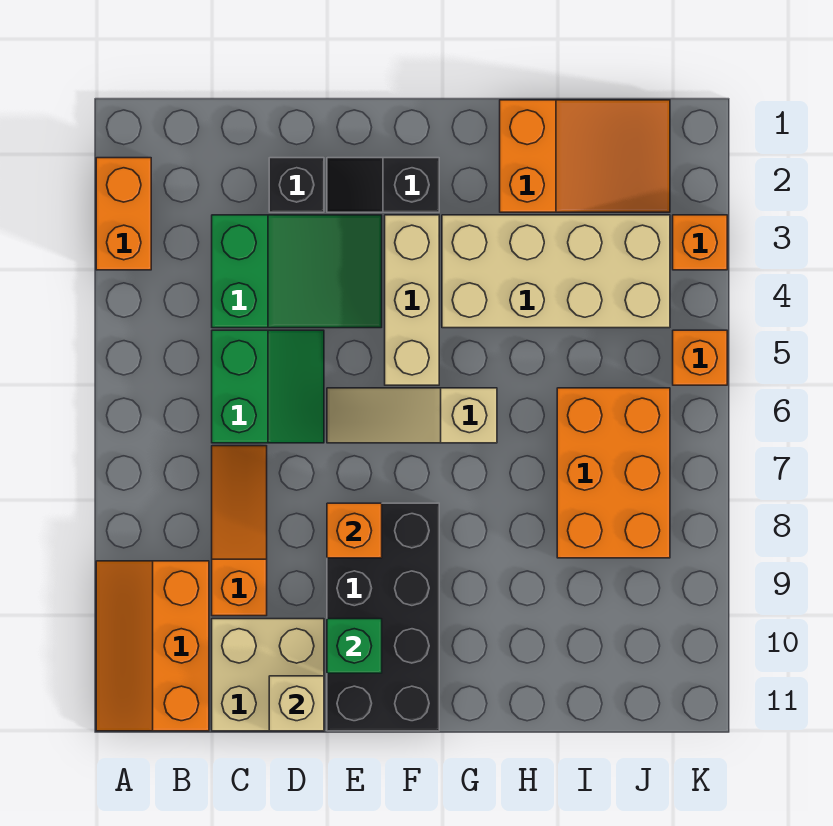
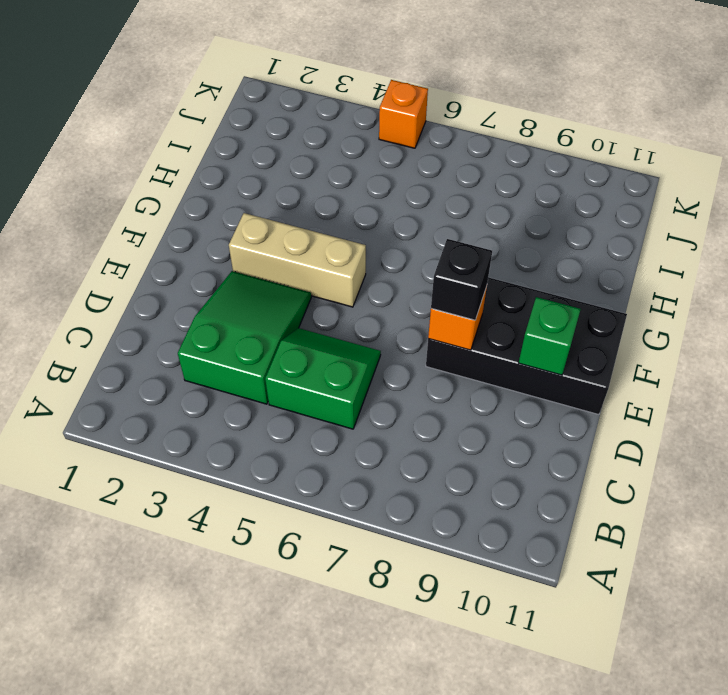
black brick E8 level 3 -> black brick D2 level 1
none -> orange brick A2:A3 level 1
none -> orange slope A9:B11 level 1 top B
none -> orange slope C7:C9 level 1 top 9

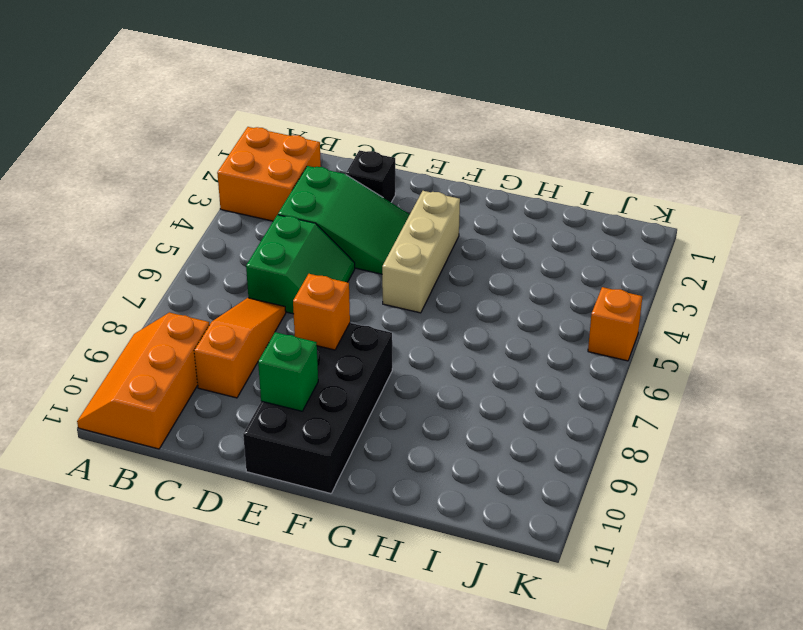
orange brick A2:B3 level 1 -> orange brick A2:A3 level 1
none -> tan brick C10:D11 level 1
none -> black slope E2:F2 level 1 top F
none -> tan slope E6:G6 level 1 top G

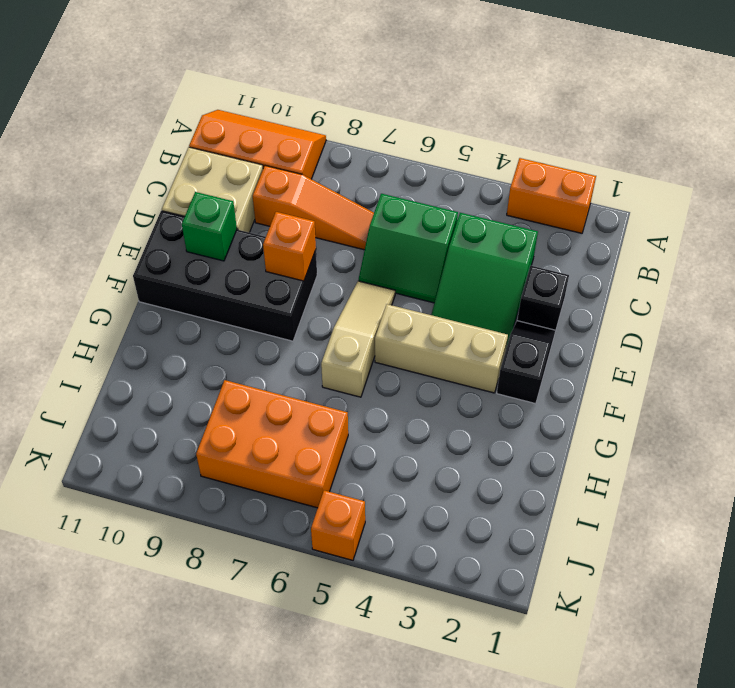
none -> tan brick G3:J4 level 1
none -> orange slope H1:J2 level 1 top H
none -> orange brick K3 level 1

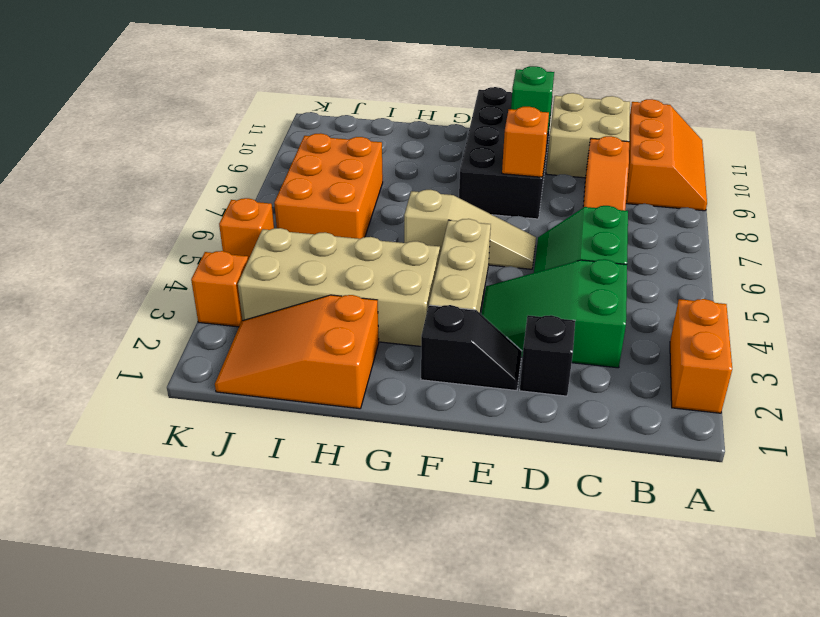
none -> tan brick D11 level 2

